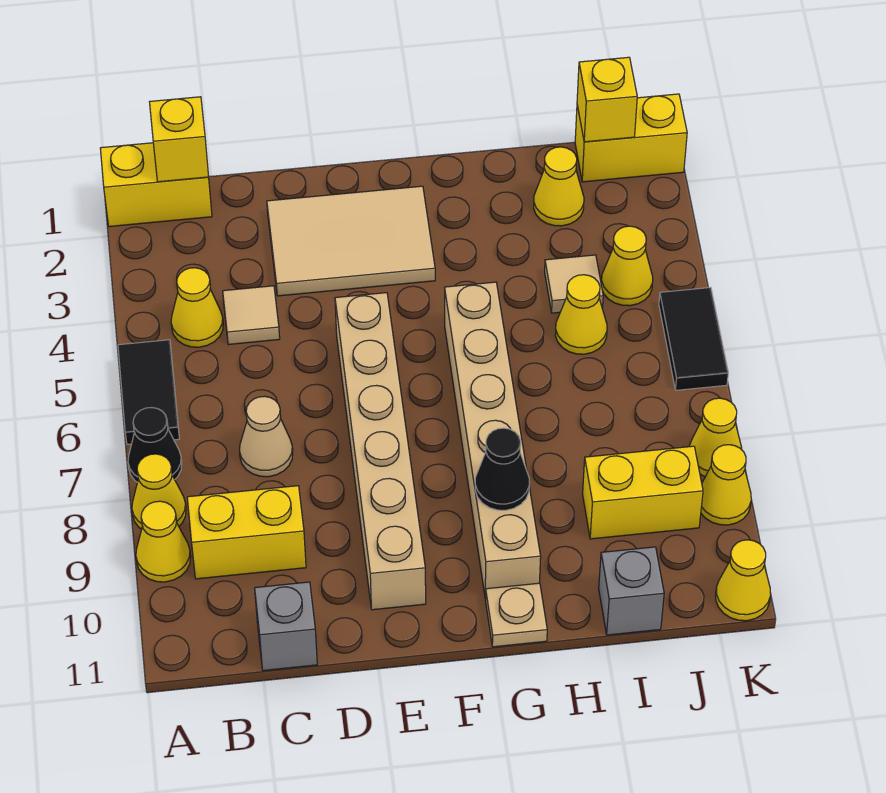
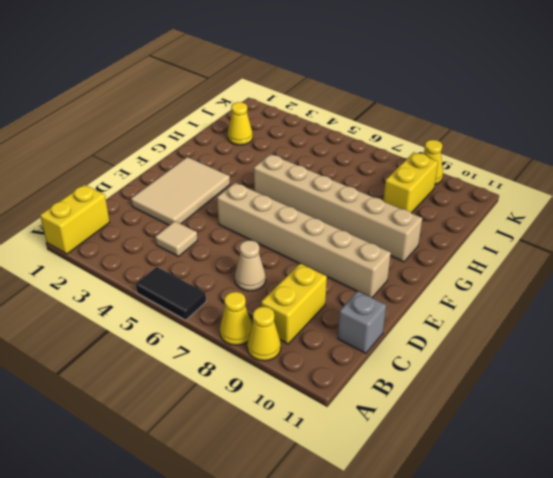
none -> black cone A7 level 1
none -> yellow cone B4 level 1
none -> tan plate G11 level 1

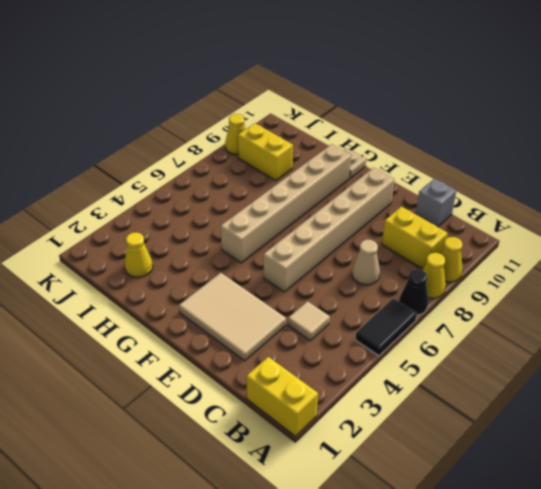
none -> yellow cone B4 level 1
none -> tan tile I4 level 1
none -> yellow cone I5 level 1

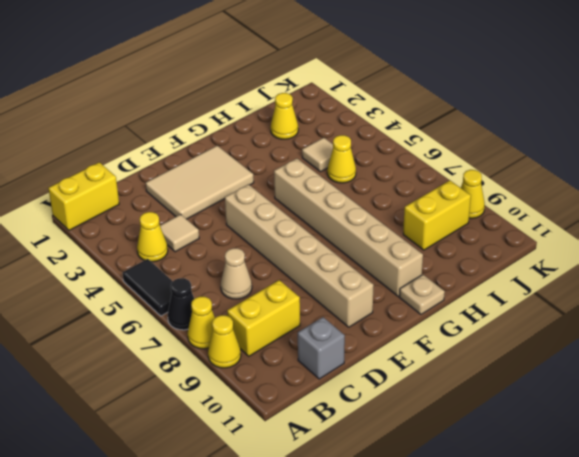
none -> grey brick I11 level 1
none -> yellow brick J1:K1 level 1
none -> yellow cone J4 level 1

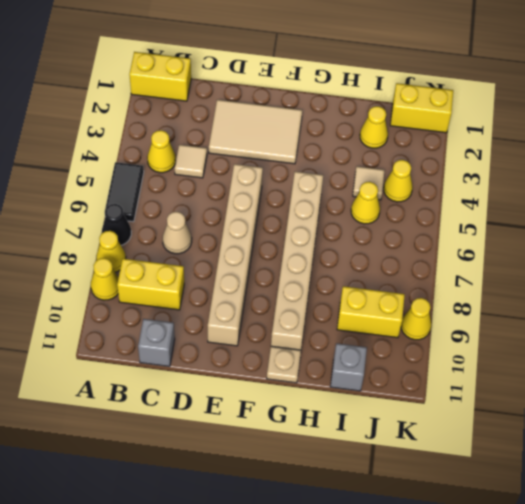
none -> black tile K5:K6 level 1
none -> yellow cone K8 level 1
none -> yellow cone K11 level 1

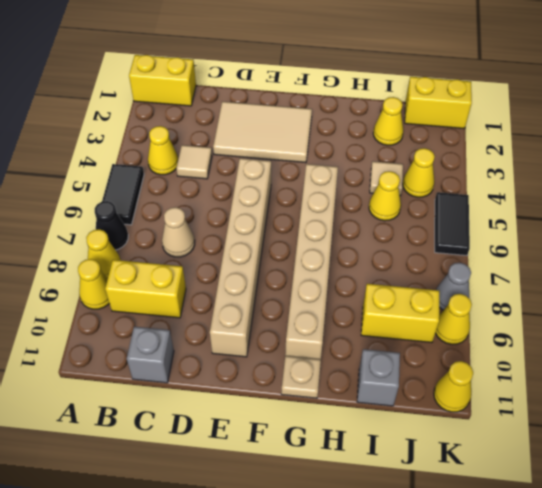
grey cone K8 level 1 -> yellow cone K8 level 1
none -> yellow brick B1 level 2
none -> black cone G9 level 2
none -> yellow brick J1 level 2

